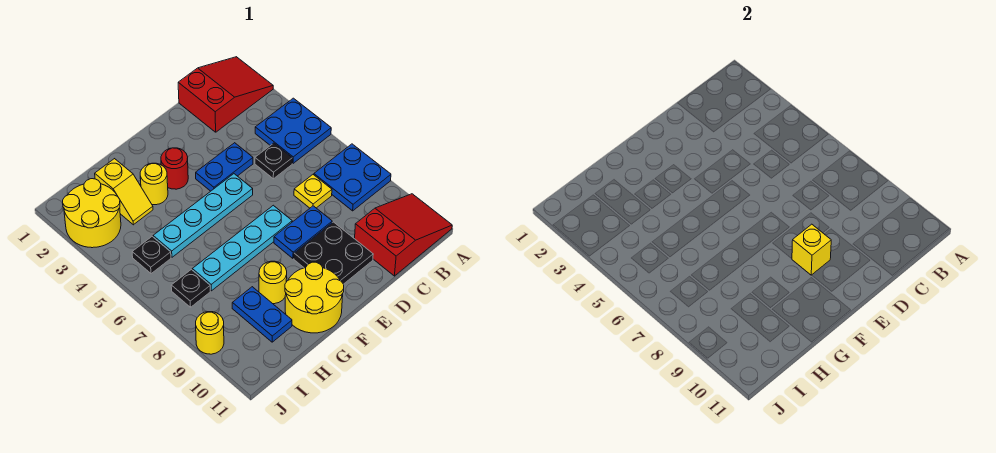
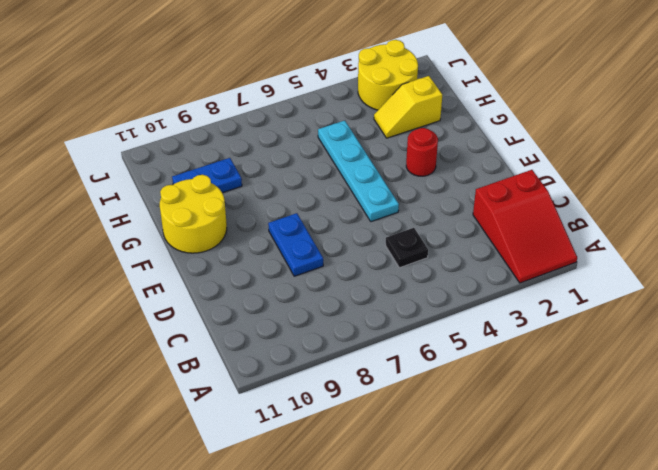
none -> blue plate A4:B5 level 1
none -> blue plate A7:B8 level 1
none -> red slope A10:C11 level 1 top C

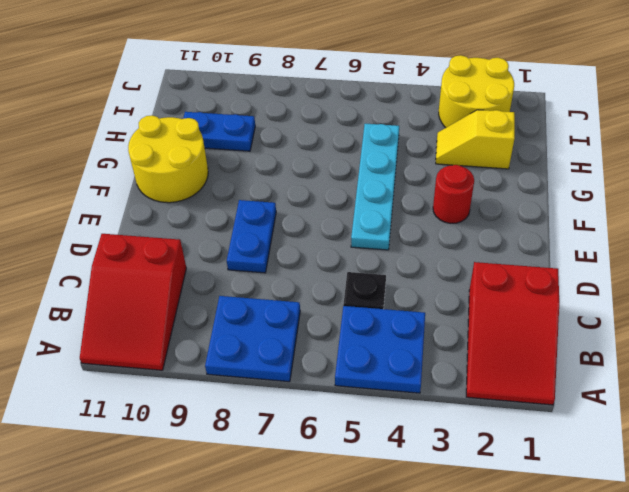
none -> yellow plate C7 level 1
none -> blue plate D4:E4 level 1
none -> black plate D9:E10 level 1

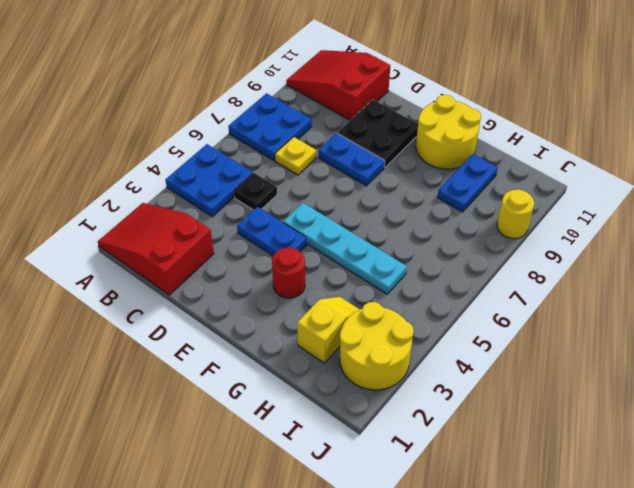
none -> cyan plate E7:H7 level 1
none -> yellow round brick G3 level 1
none -> yellow round brick G9 level 1

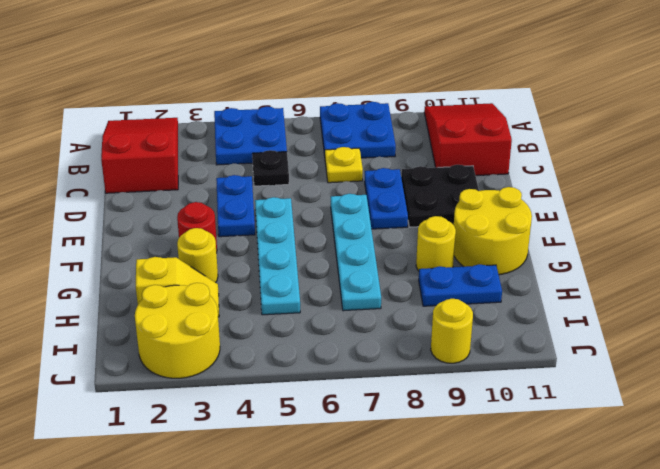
none -> black plate I5 level 1
none -> black plate I7 level 1
none -> yellow brick E9 level 2

